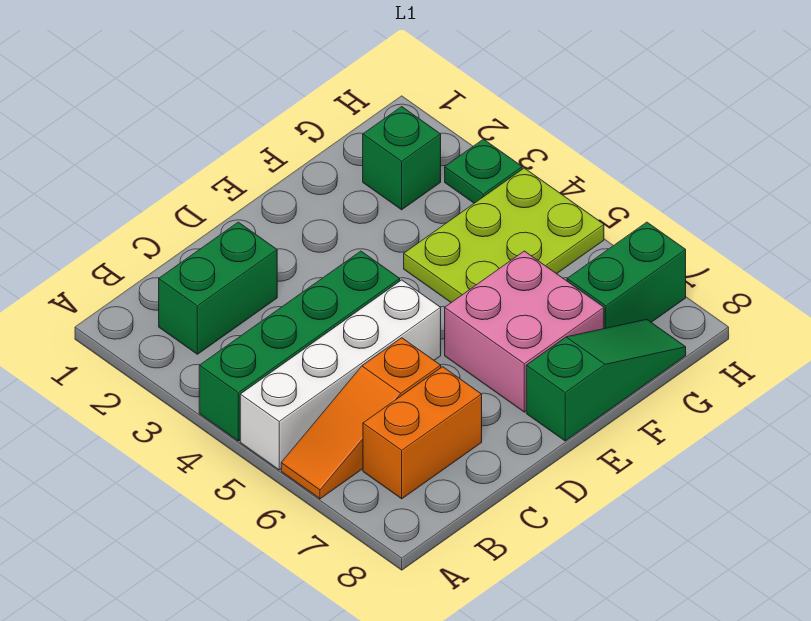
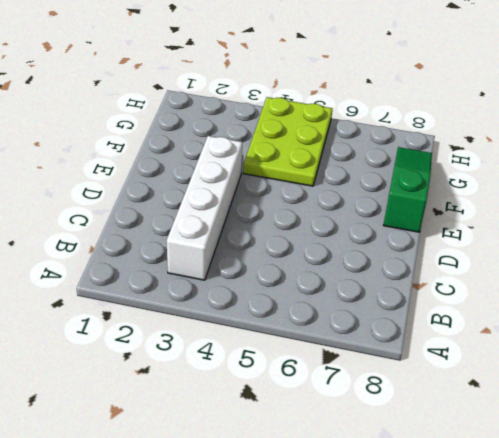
white brick B3:E3 level 1 -> white brick A5:D5 level 1
none -> green brick A4:D4 level 1
none -> orange slope A6:C6 level 1 top C

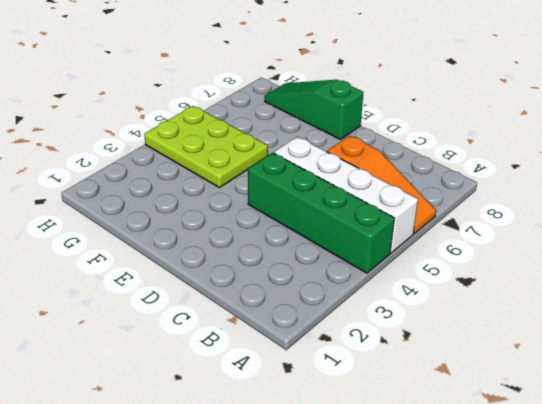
none -> green brick B2:C2 level 1
none -> orange brick B7:C7 level 1

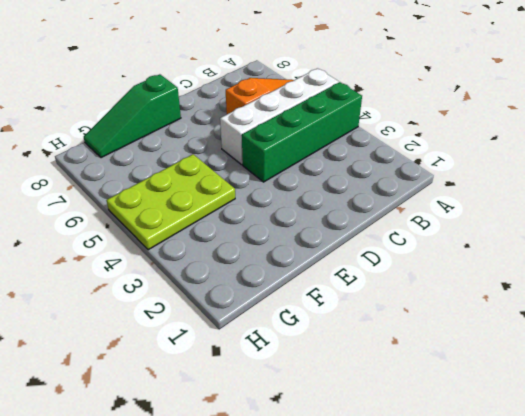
none -> green brick B2:C2 level 1
none -> orange brick B7:C7 level 1

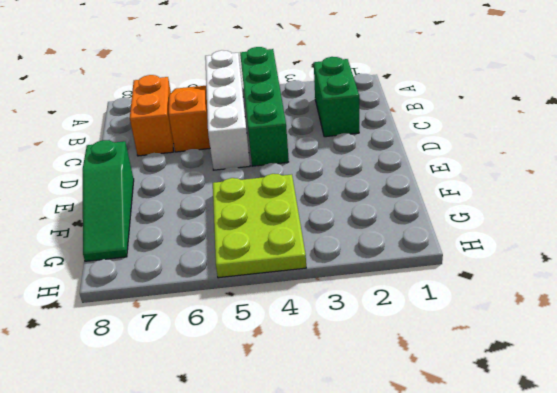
none -> pink brick E6:F7 level 1
none -> green brick G2 level 1

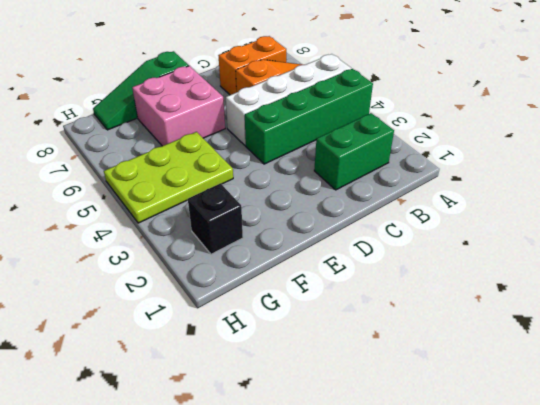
black brick G2 level 1 -> green brick G2 level 1
none -> green brick G7:H7 level 1
none -> green plate H3 level 1

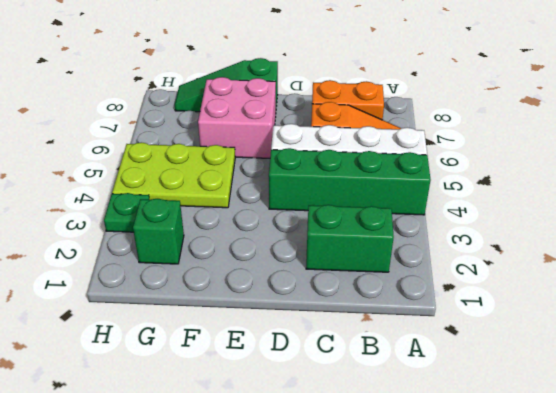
none -> green brick G7:H7 level 1

